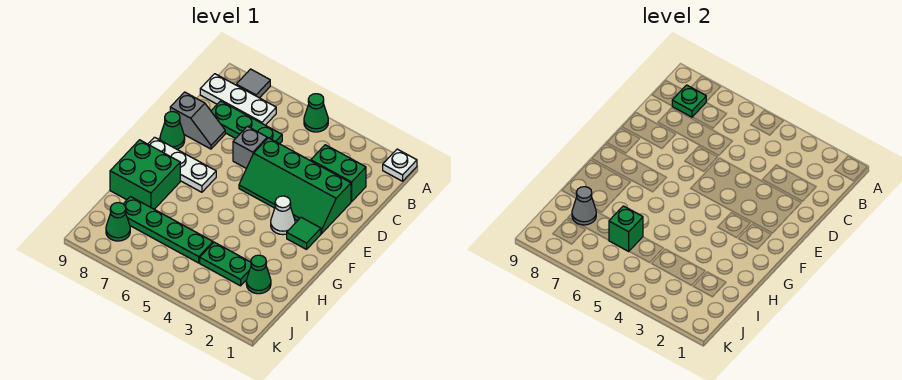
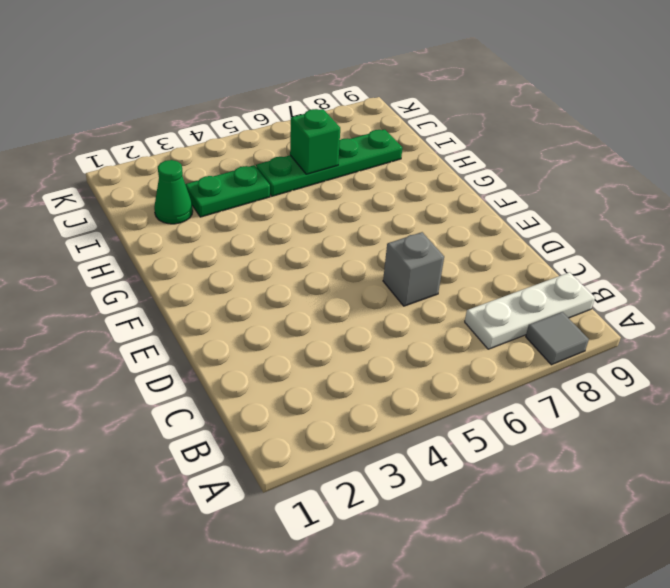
none -> white plate A1 level 1
none -> green cone A5 level 1
none -> green brick C2:C3 level 1

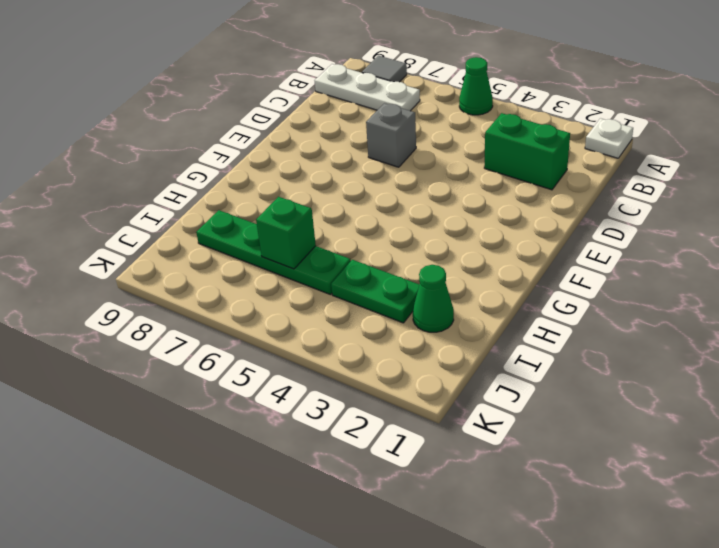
none -> green plate C6:C8 level 1
none -> green slope D2:E5 level 1 top D
none -> grey slope D8:D9 level 1 top 9

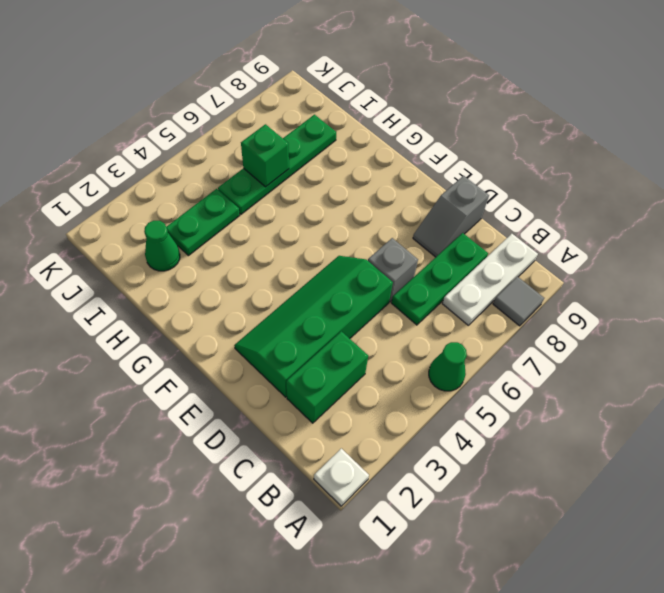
none -> green cone E9 level 1
none -> green tile F2 level 1
none -> white cone F3 level 1

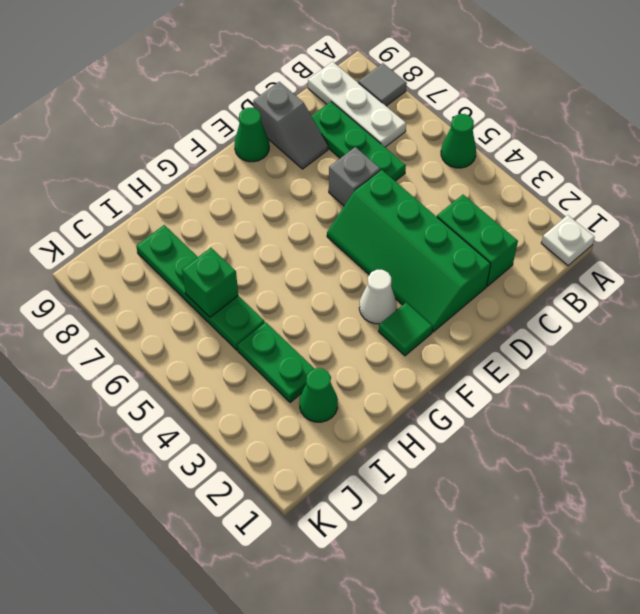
none -> white plate F7:F9 level 1
none -> green brick G8:H9 level 1
none -> green cone J8 level 1

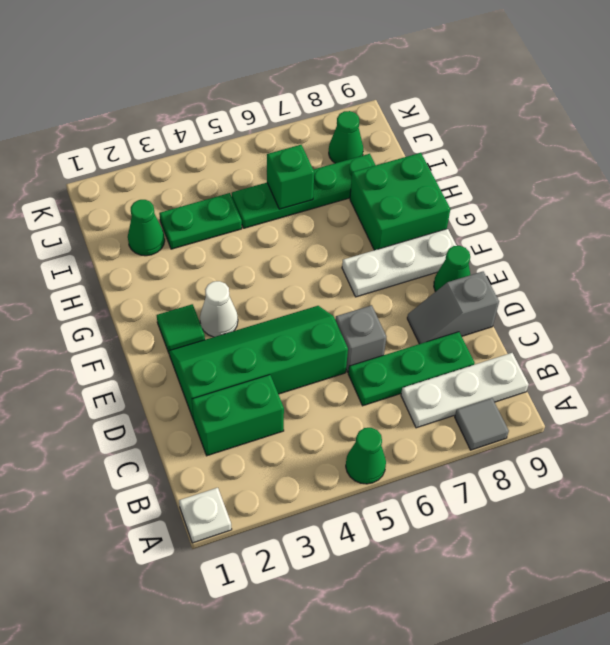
none -> green plate B8 level 2
none -> grey cone I8 level 2

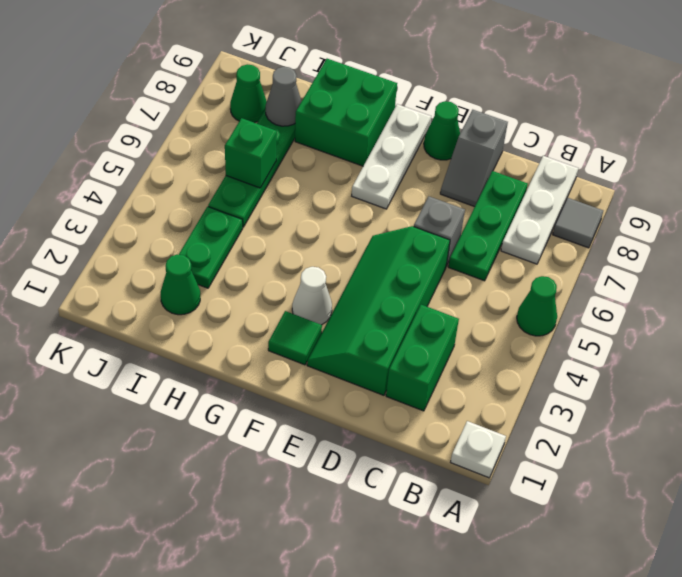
none -> green plate B8 level 2

